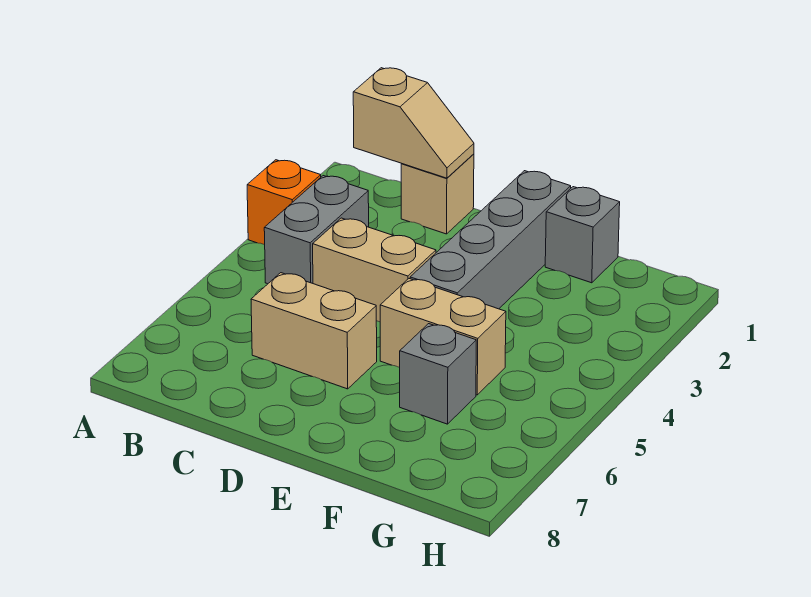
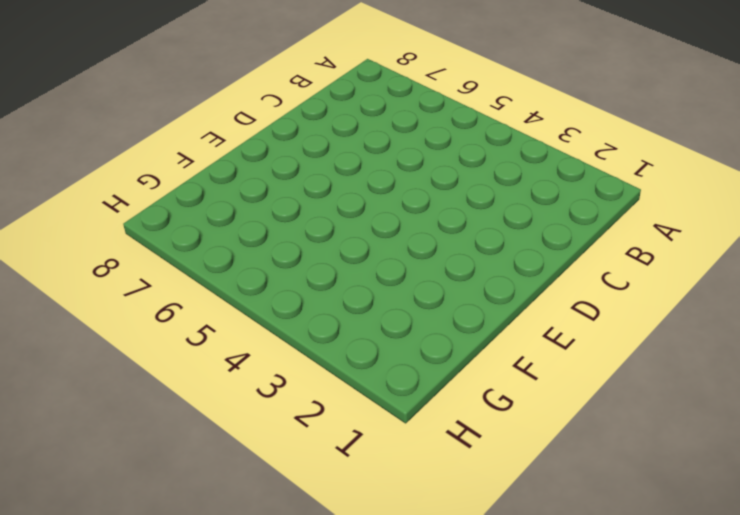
none -> orange brick A3 level 1
none -> grey brick B3:B4 level 1

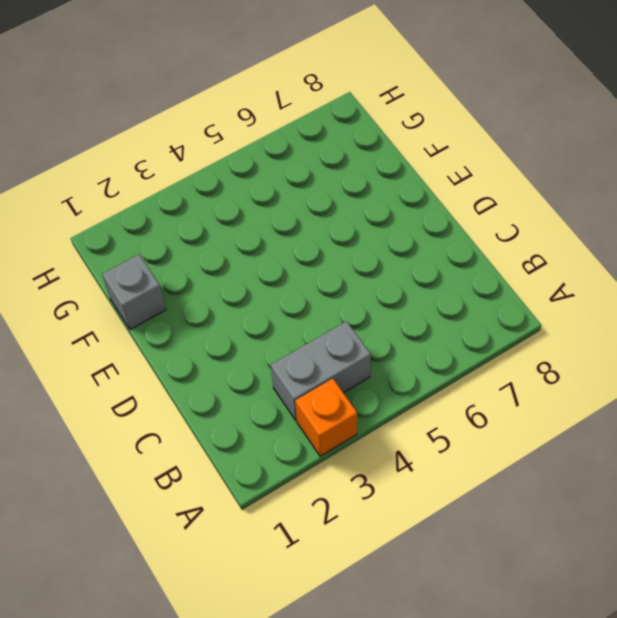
none -> tan brick C1 level 1
none -> tan brick C4:D4 level 1

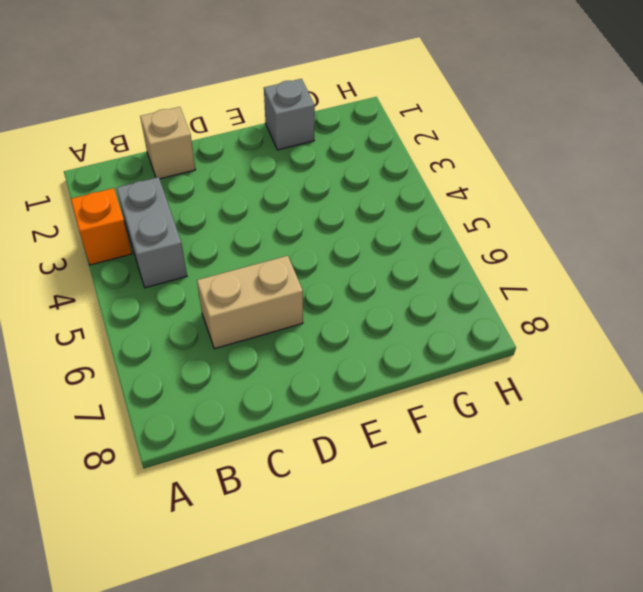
none -> tan brick C4:D4 level 1
none -> grey brick E1:E4 level 1

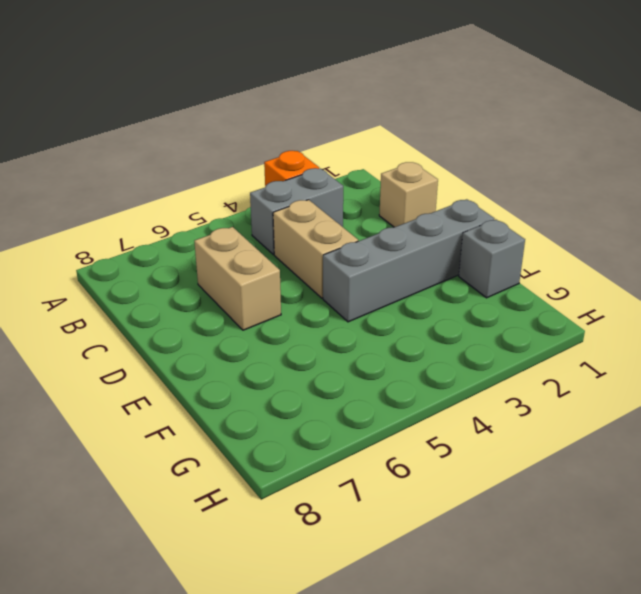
none -> tan brick E5:F5 level 1
none -> grey brick F6 level 1

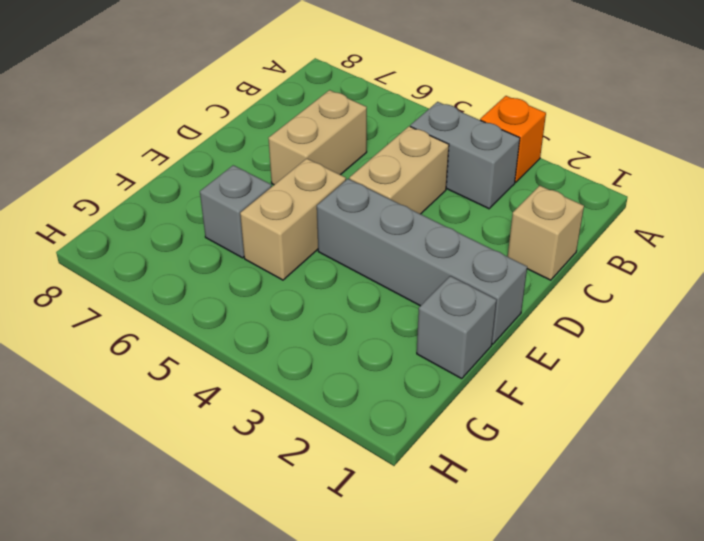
none -> tan slope B1:C1 level 2 top B

